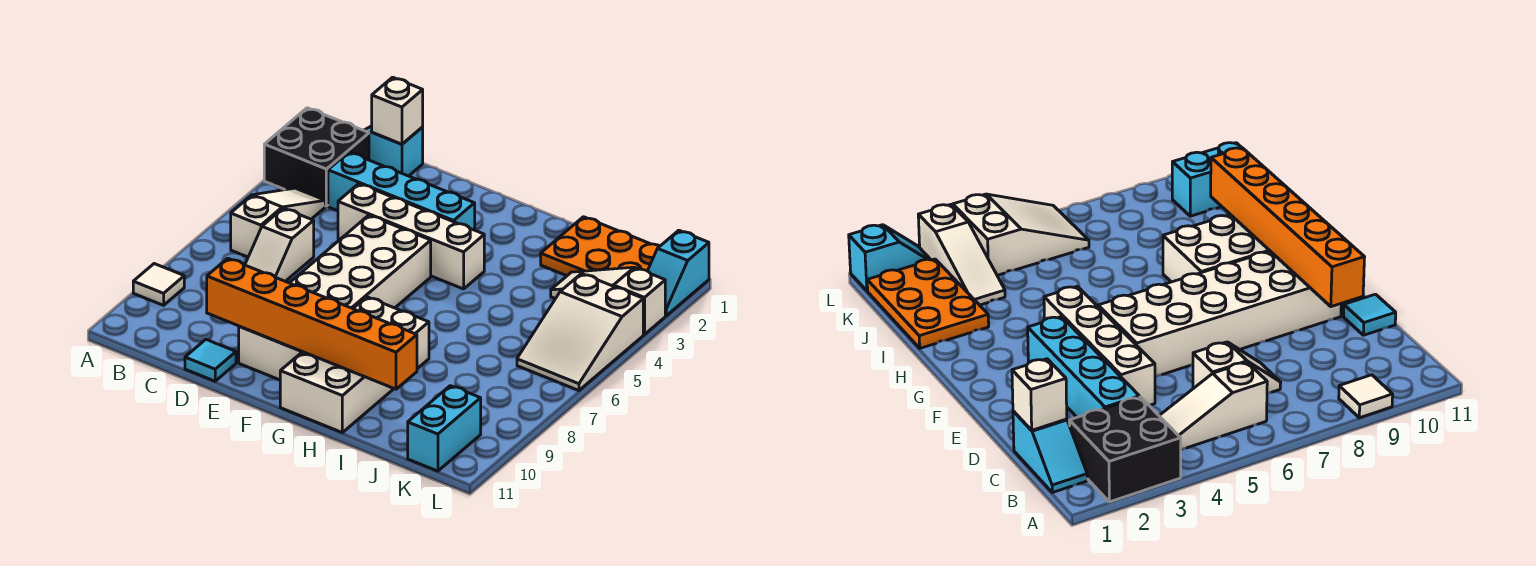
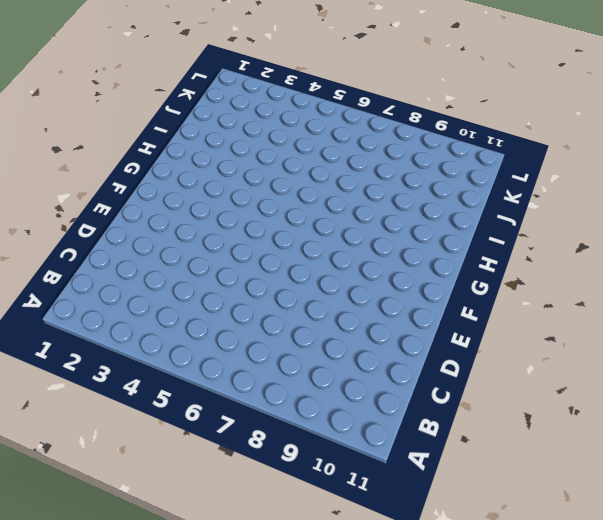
none -> black brick A2:B3 level 1
none -> white tile A9 level 1
none -> cyan slope B1:C1 level 1 top C

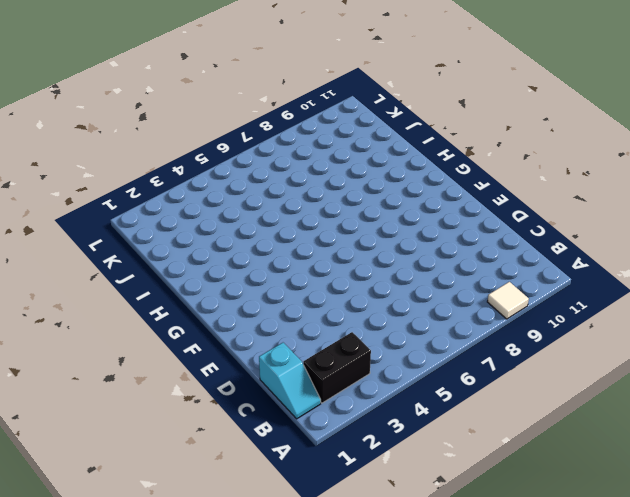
black brick B2:B3 level 1 -> black brick A2:B3 level 1
none -> white slope B4:B6 level 1 top 6
none -> cyan brick C3:F3 level 1
none -> white slope C6:C7 level 1 top 6

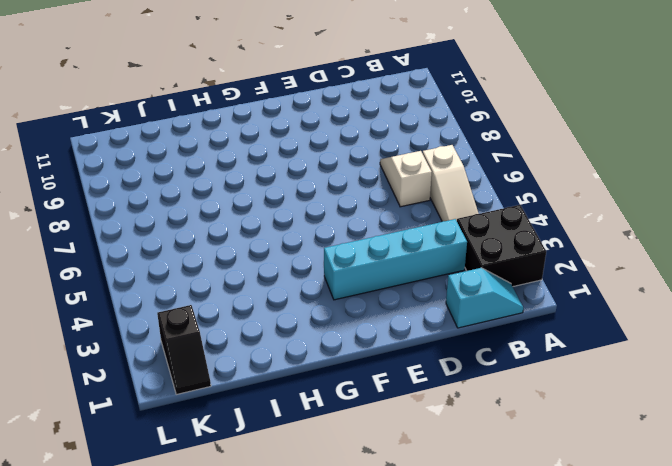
black slope K1:K2 level 1 top 2 -> orange plate I1:K2 level 1
none -> white tile A9 level 1
none -> white brick D4:G4 level 1
none -> cyan tile D11 level 1

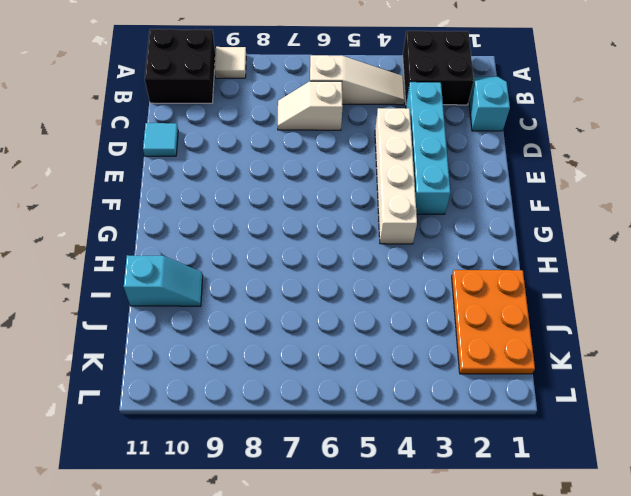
black brick A10:B11 level 1 -> none
cyan slope I10:I11 level 1 top 11 -> cyan slope L1:L2 level 1 top 1
none -> white brick E5:F10 level 1
none -> white brick G8:H11 level 1
none -> white slope J3:L3 level 1 top L

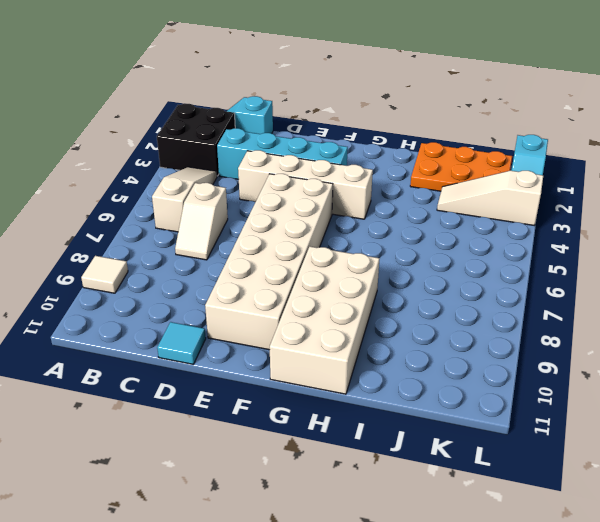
none -> white slope K4:L6 level 1 top 4
none -> cyan brick K10:K11 level 1
none -> white brick C1 level 2

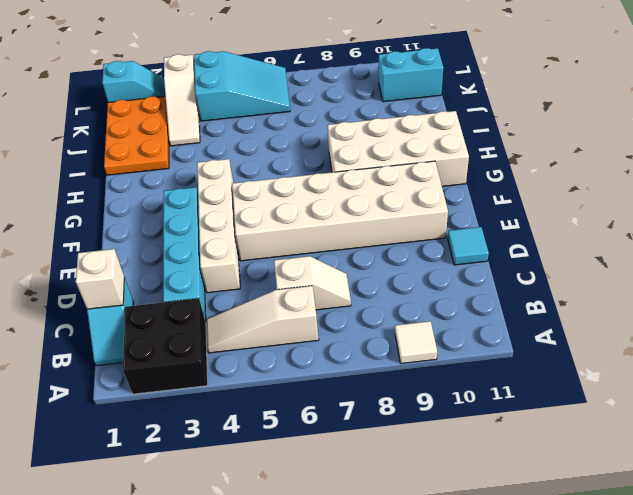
cyan slope K4:L6 level 1 top 4 -> white slope K4:L6 level 1 top 4
none -> orange brick D10:I10 level 2

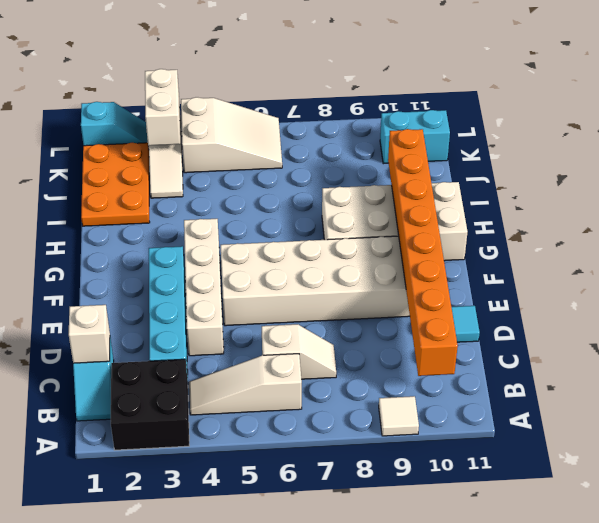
orange brick B10:I10 level 2 -> orange brick D10:I10 level 2
white brick K3:L3 level 2 -> none

